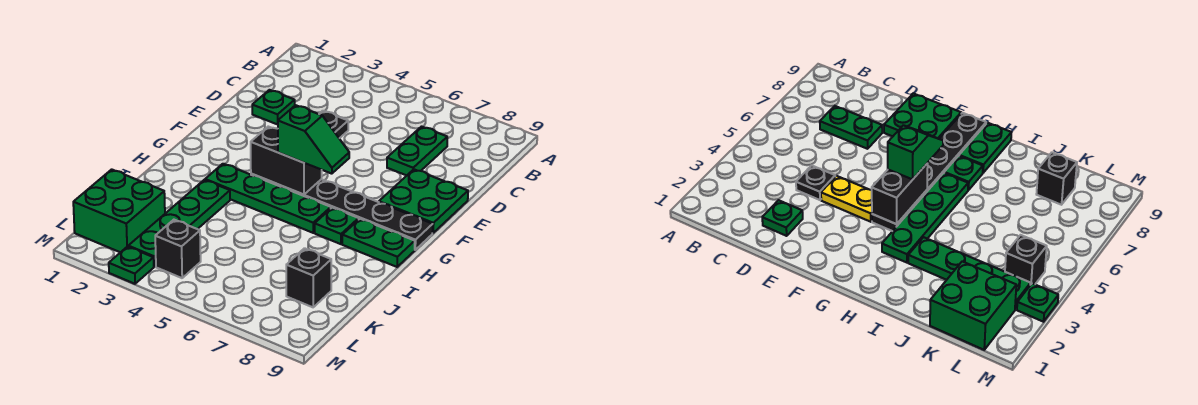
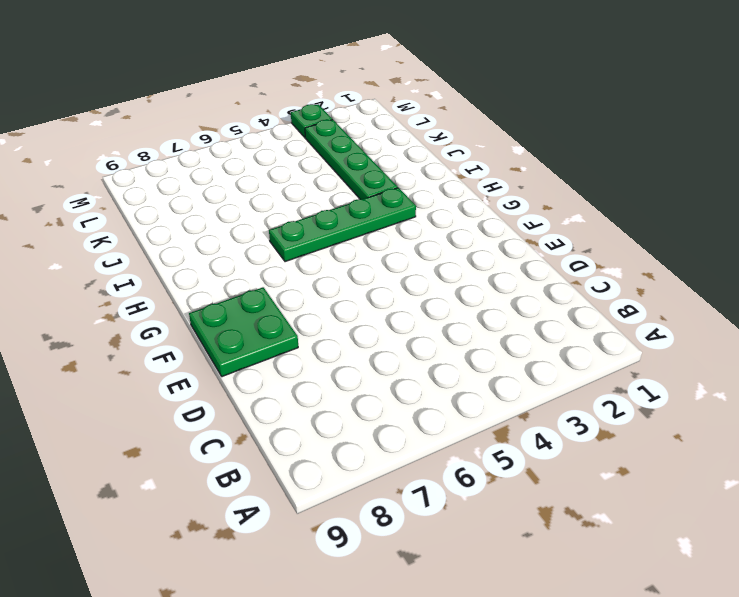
none -> green plate C7:D7 level 1
none -> green plate D2 level 1
none -> black plate D4 level 1

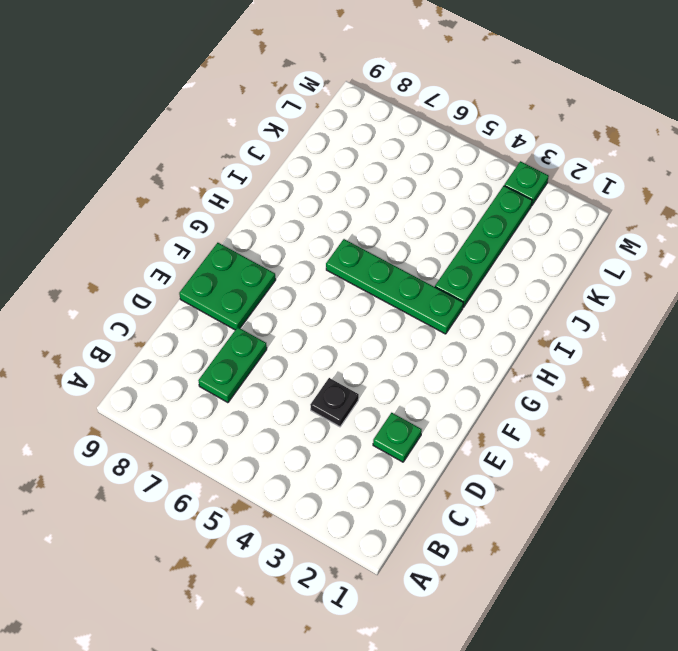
none -> yellow plate E4:F4 level 1
none -> black plate G4:G9 level 1
none -> green plate H7 level 1

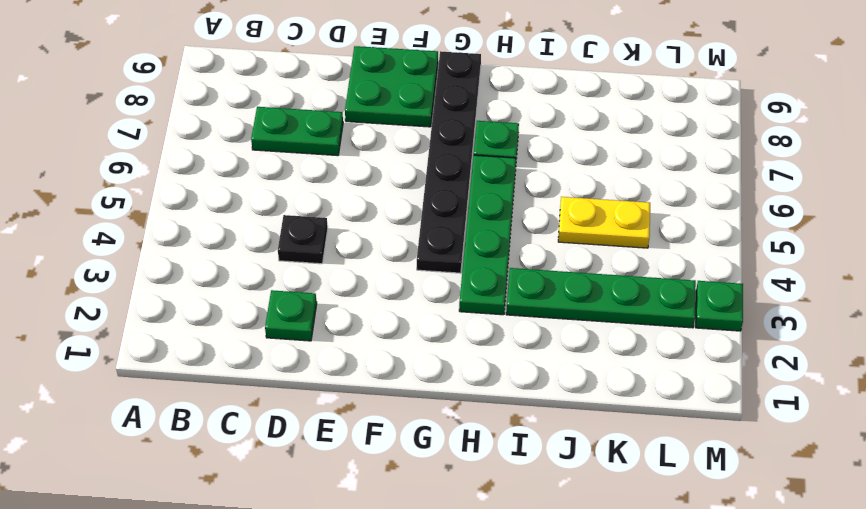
yellow plate J5:K5 level 1 -> yellow plate E4:F4 level 1
none -> green plate H8:H9 level 1
none -> green brick K1:L2 level 1
none -> black brick K8 level 1

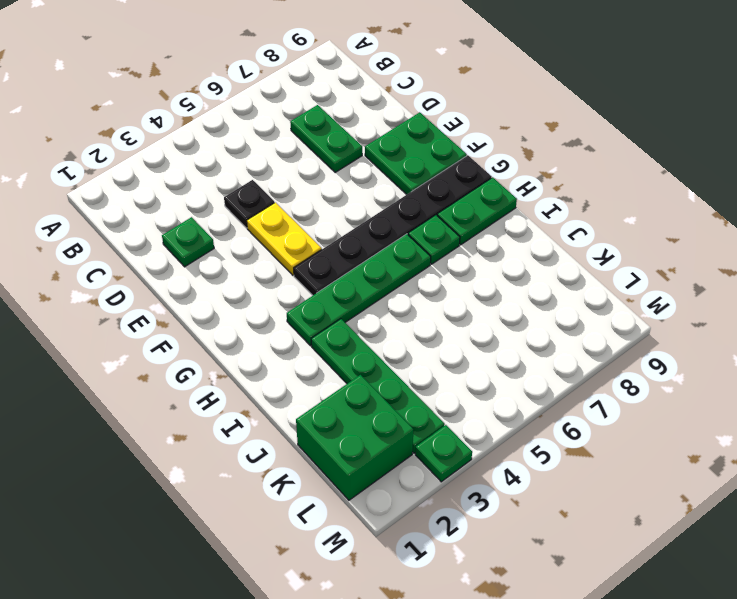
none -> black brick K8 level 1
none -> black brick L4 level 1
none -> black brick G4:G5 level 2

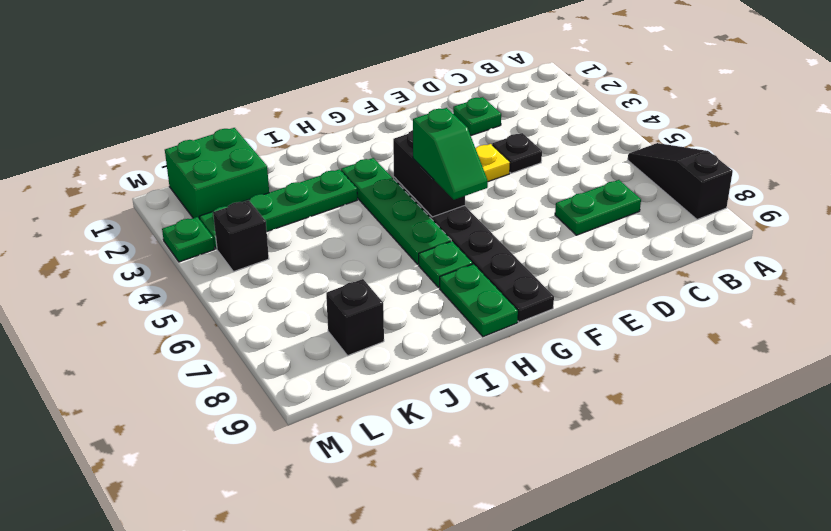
black slope A6:A8 level 1 top 8 -> none
none -> green plate E8:F9 level 1

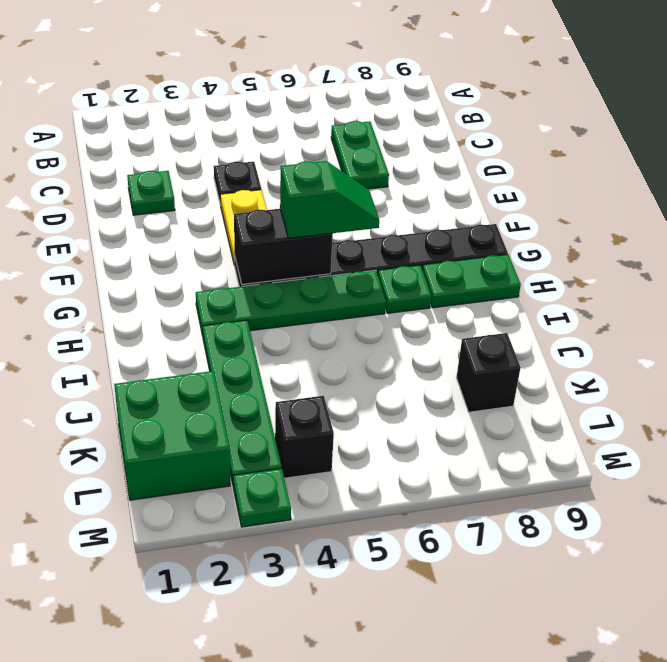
none -> green plate E8:F9 level 1

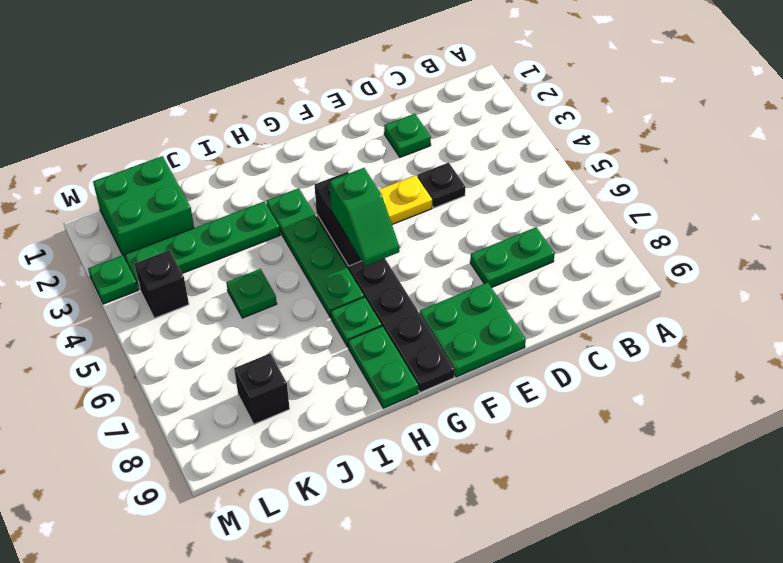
green plate J5 level 1 -> none

